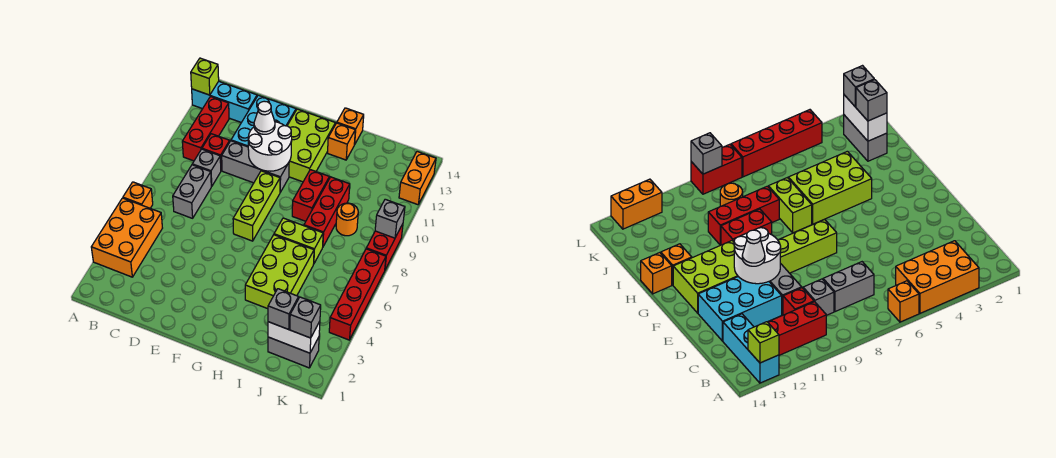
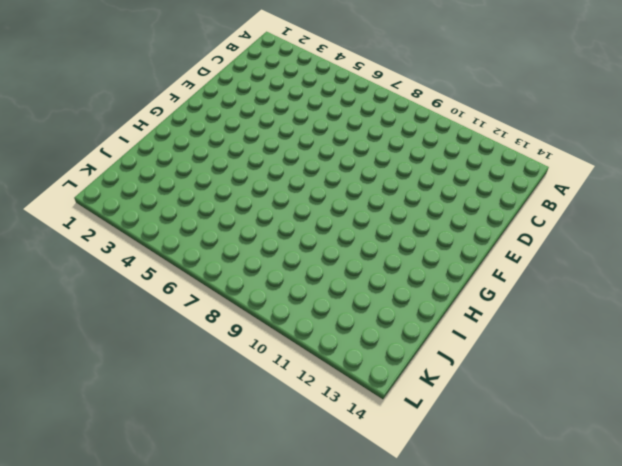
none -> orange brick A3:B5 level 1
none -> orange brick A6 level 1
none -> cyan brick A13:C13 level 1

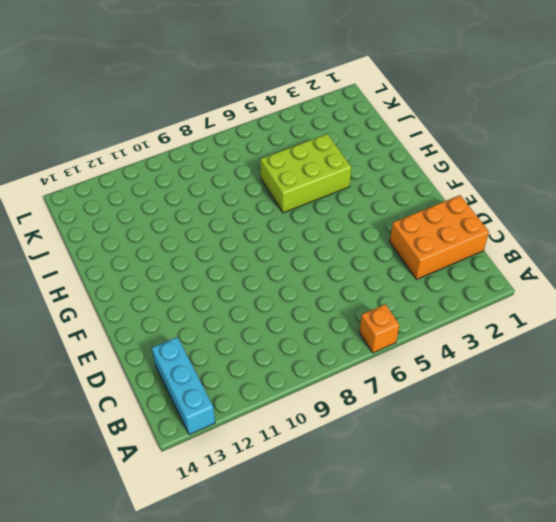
orange brick C1:D3 level 1 -> orange brick A3:B5 level 1
none -> red brick B10:B12 level 1
none -> grey brick C7:C8 level 1
none -> grey brick C9 level 1

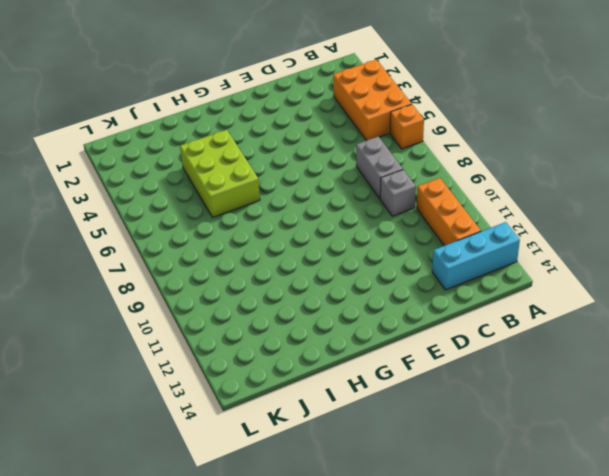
orange brick B10:B12 level 1 -> red brick B10:B12 level 1
none -> red brick C10 level 1
none -> grey brick D10:F10 level 1
none -> cyan brick D11:E13 level 1

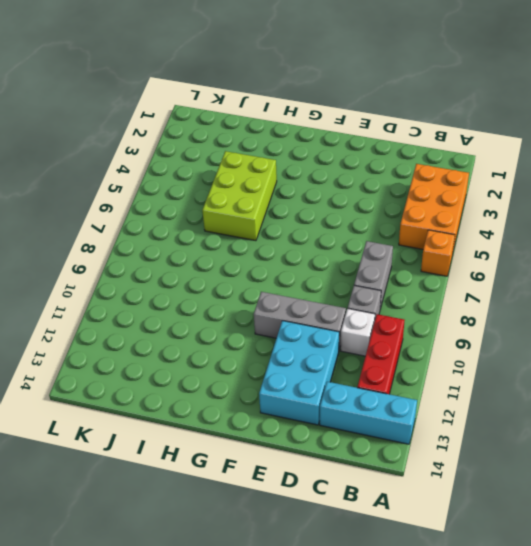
white brick C10 level 1 -> red brick C10 level 1
none -> lime brick F7:F9 level 1
none -> lime brick F11:G13 level 1
none -> lime brick H7:I7 level 1

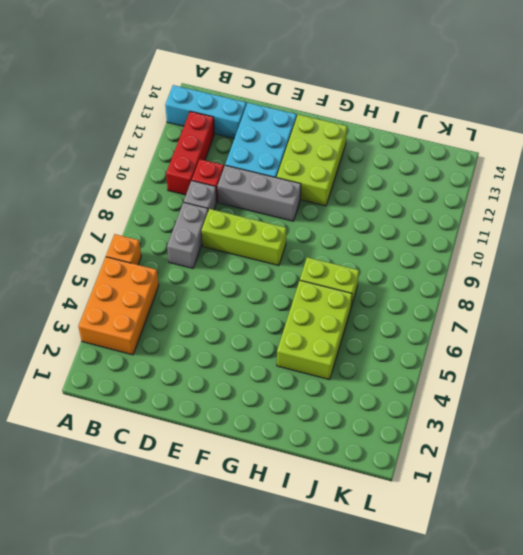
lime brick D8:F8 level 1 -> lime brick F7:F9 level 1
none -> red brick H9:H10 level 1
none -> orange brick H13 level 1
none -> orange brick H14 level 1

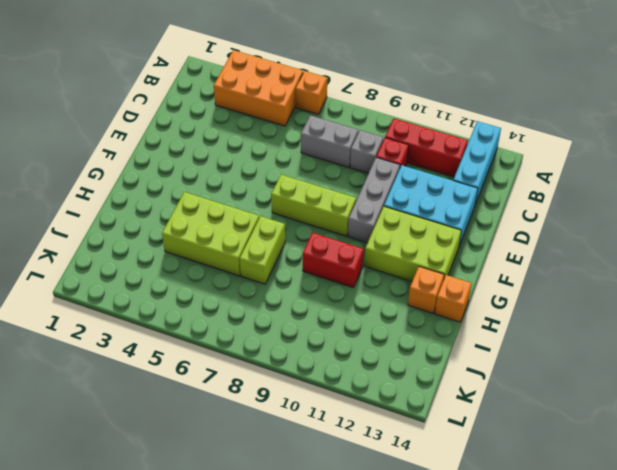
none -> red brick I8:I10 level 1
none -> grey brick J2:K2 level 1
none -> orange round brick J9 level 1

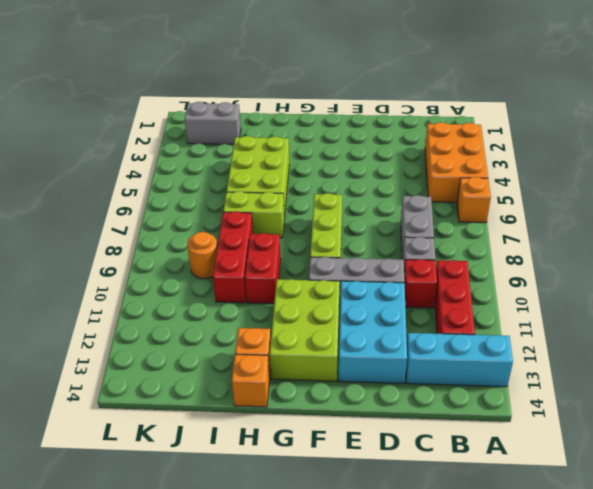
none -> red brick L4:L7 level 1
none -> red brick L8:L9 level 1
none -> orange brick L12:L13 level 1

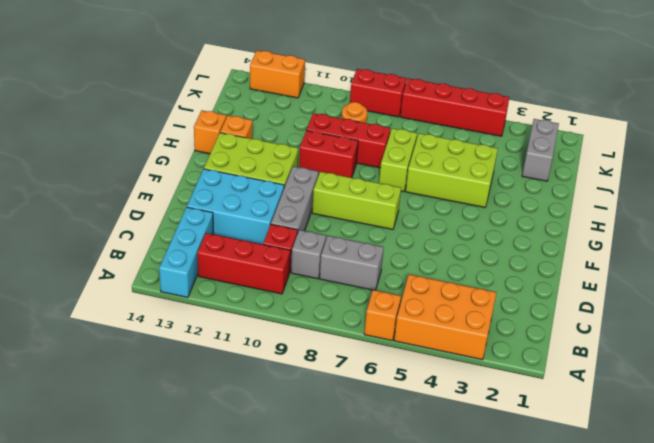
none -> lime brick A13 level 2
none -> white round brick E10:F11 level 2
none -> white brick J2:K2 level 2

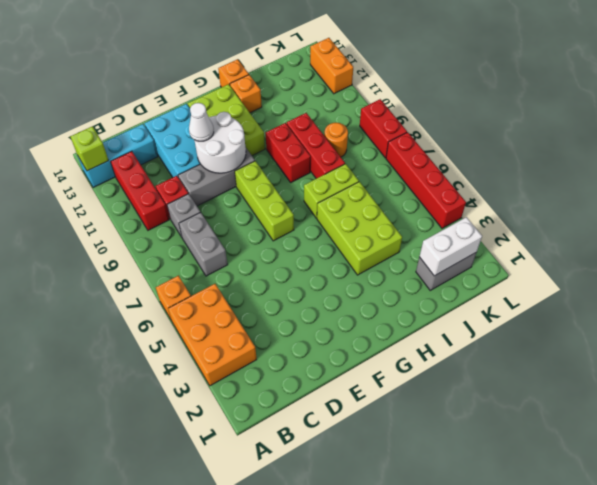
none -> grey brick L9 level 2
none -> grey brick J2 level 3
none -> grey brick K2 level 3

